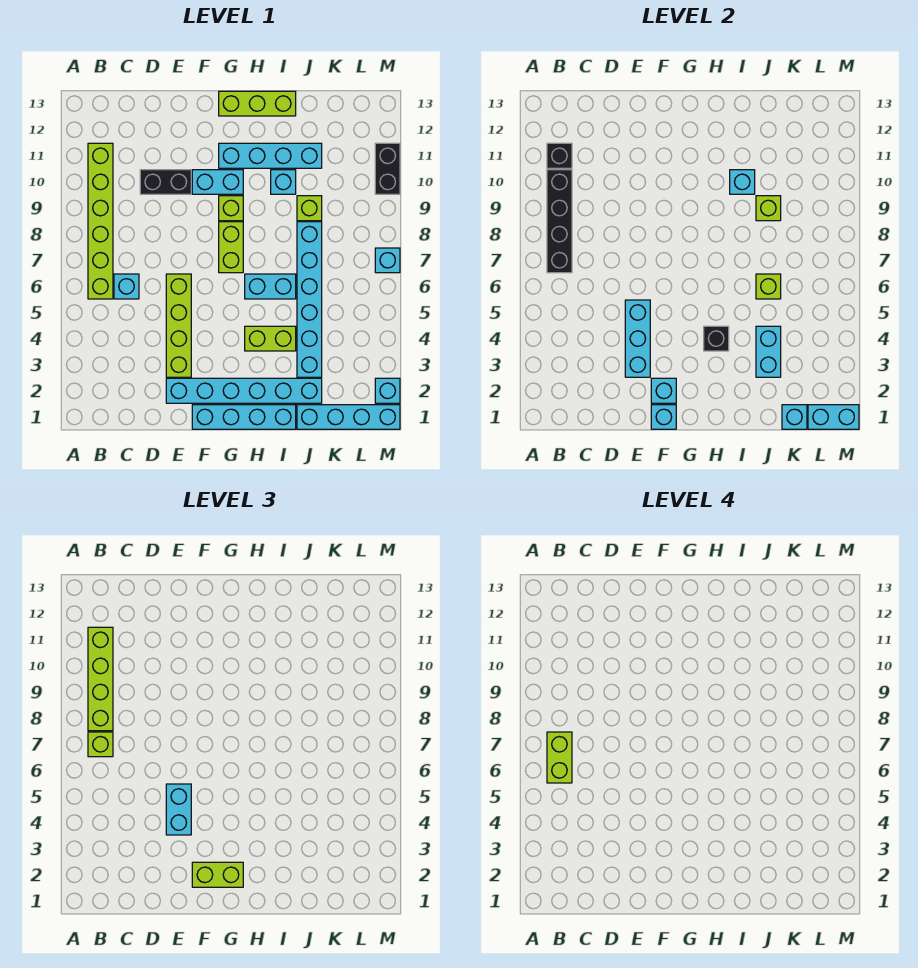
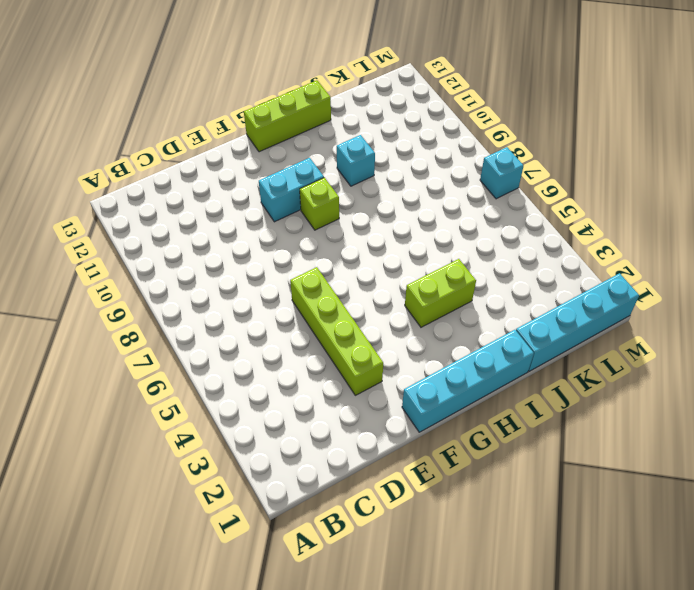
none -> lime brick B6:B11 level 1
none -> cyan brick C6 level 1
none -> black brick D10:E10 level 1
none -> cyan brick E2:J2 level 1

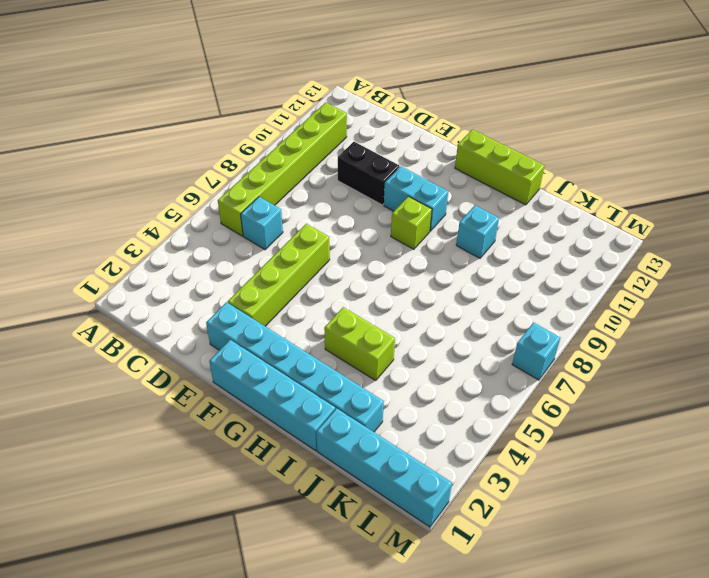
none -> lime brick G7:G8 level 1
none -> cyan brick G11:J11 level 1
none -> cyan brick H6:I6 level 1
none -> cyan brick J3:J8 level 1

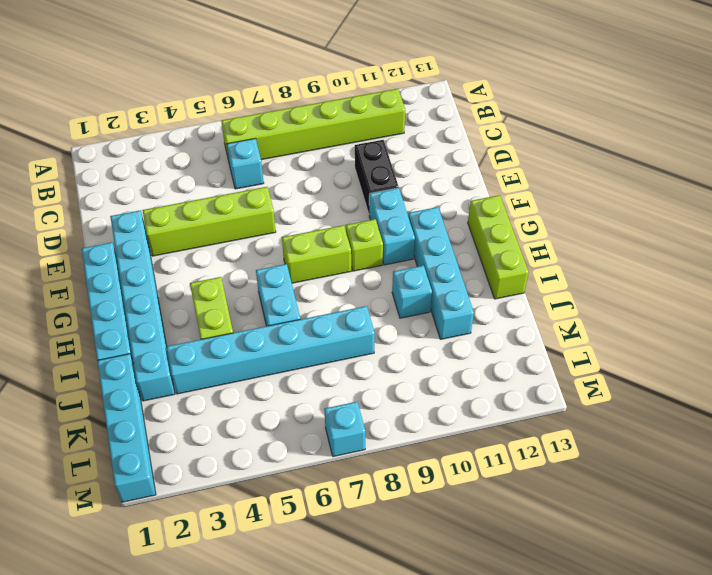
none -> lime brick J9 level 1
none -> cyan brick M2 level 1
none -> black brick M10:M11 level 1
none -> black brick B7:B10 level 2

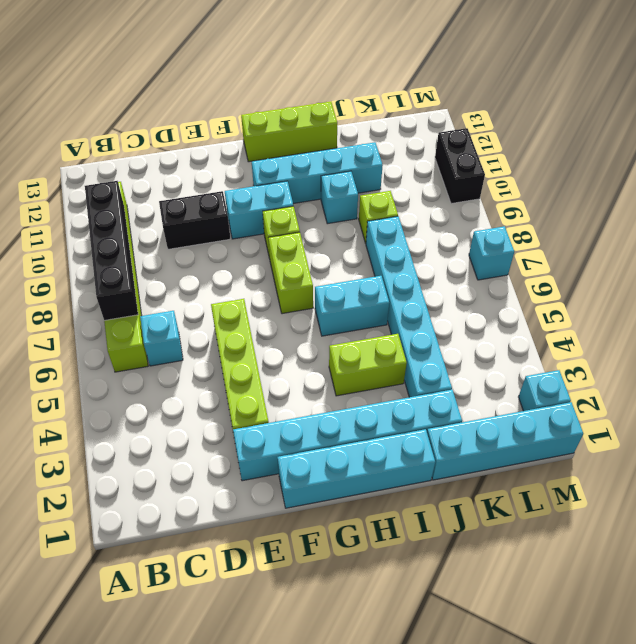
none -> black brick B11 level 2
none -> cyan brick E3:E5 level 2
none -> cyan brick F1 level 2
none -> cyan brick F2 level 2

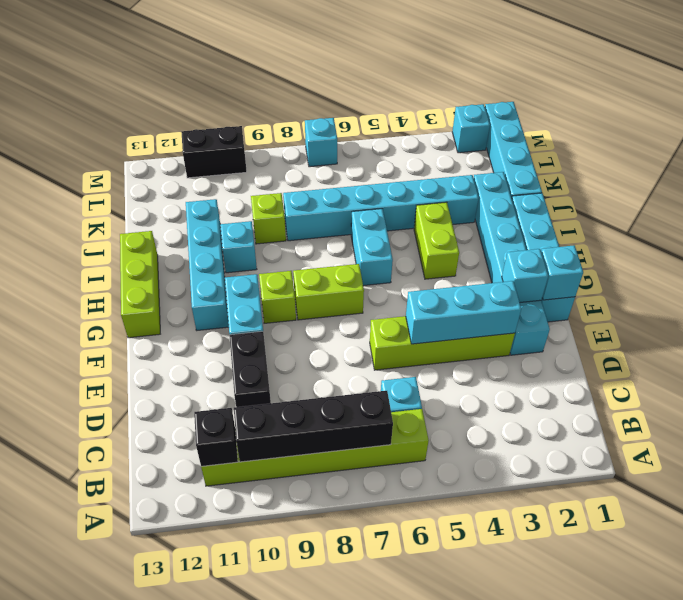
none -> black brick H4 level 2
none -> cyan brick I10 level 2
none -> cyan brick J3:J4 level 2
none -> lime brick J6 level 2

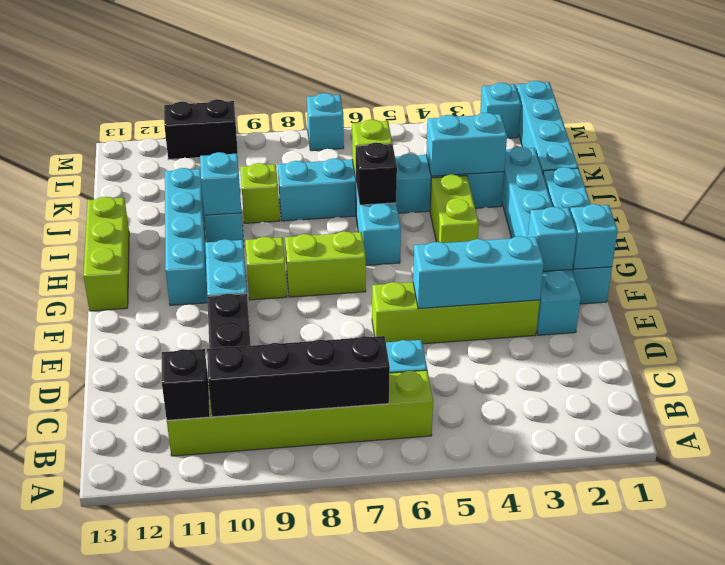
black brick I6 level 2 -> black brick H4 level 2
none -> lime brick J9 level 2
none -> cyan brick K1 level 2
none -> cyan brick L1:M1 level 2
none -> lime brick B7 level 3

